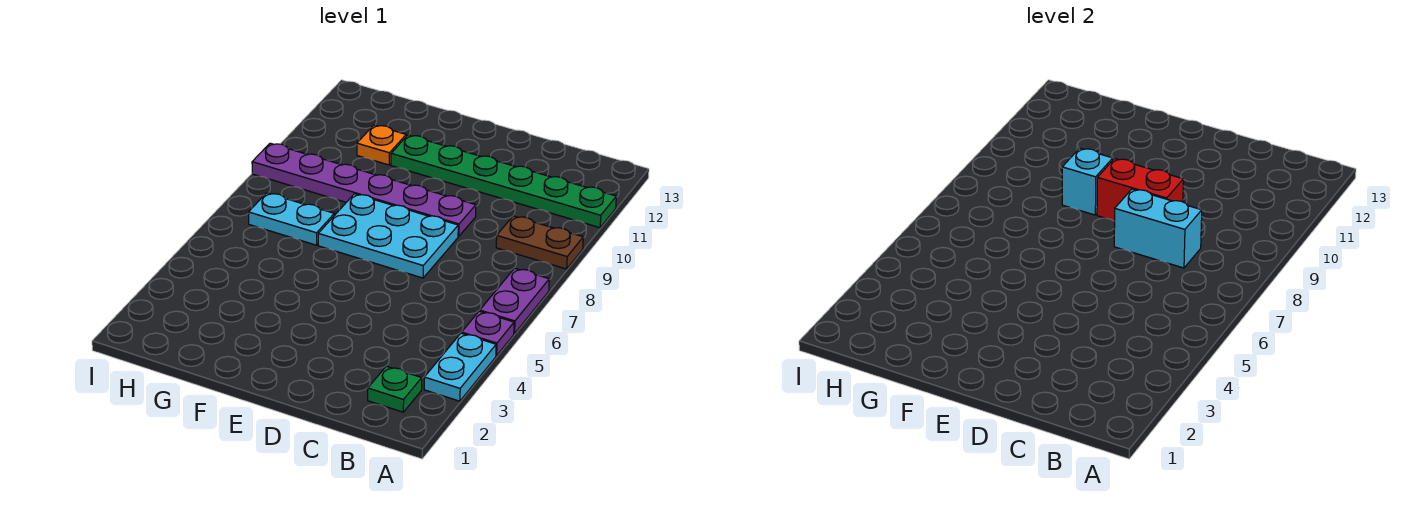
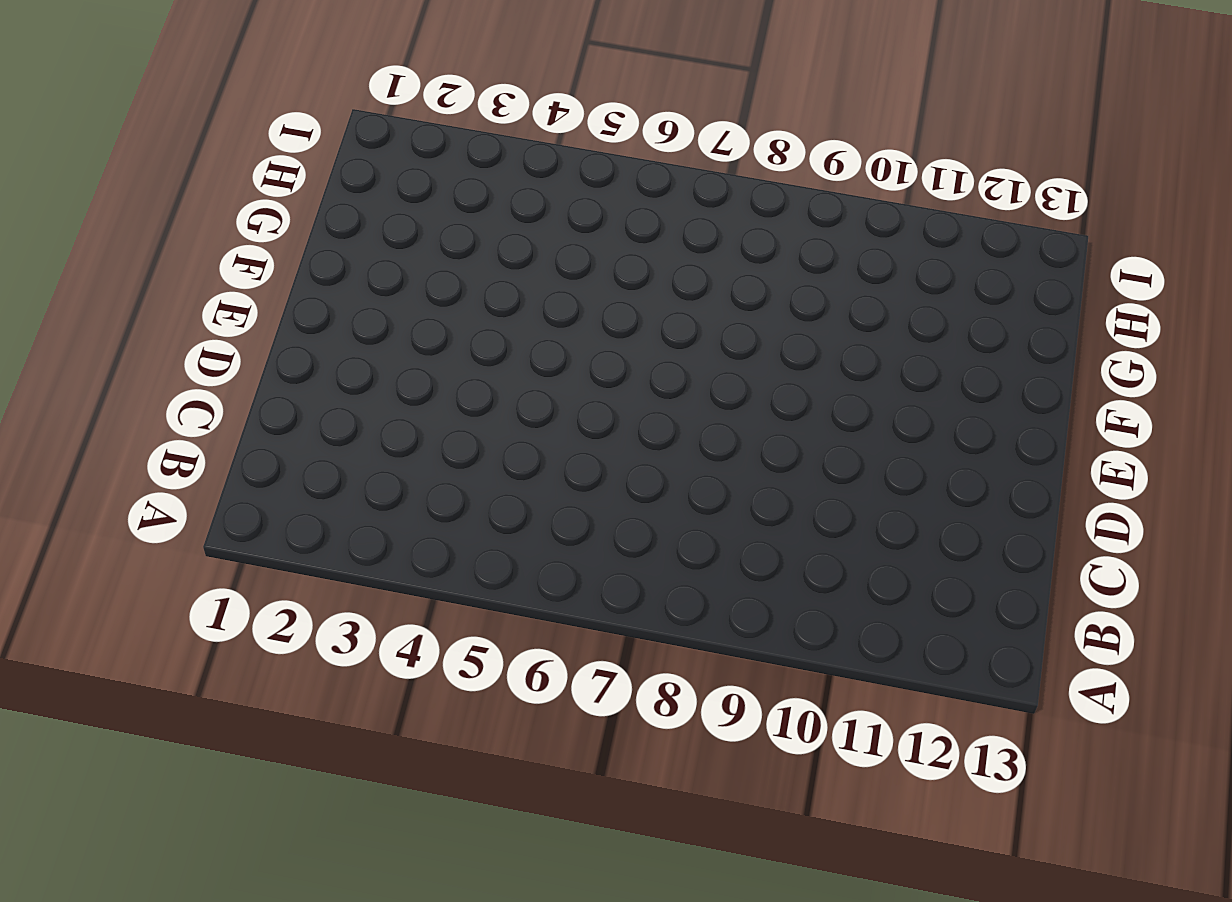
none -> cyan plate A3:A4 level 1
none -> purple plate A5 level 1
none -> purple plate A6:A7 level 1

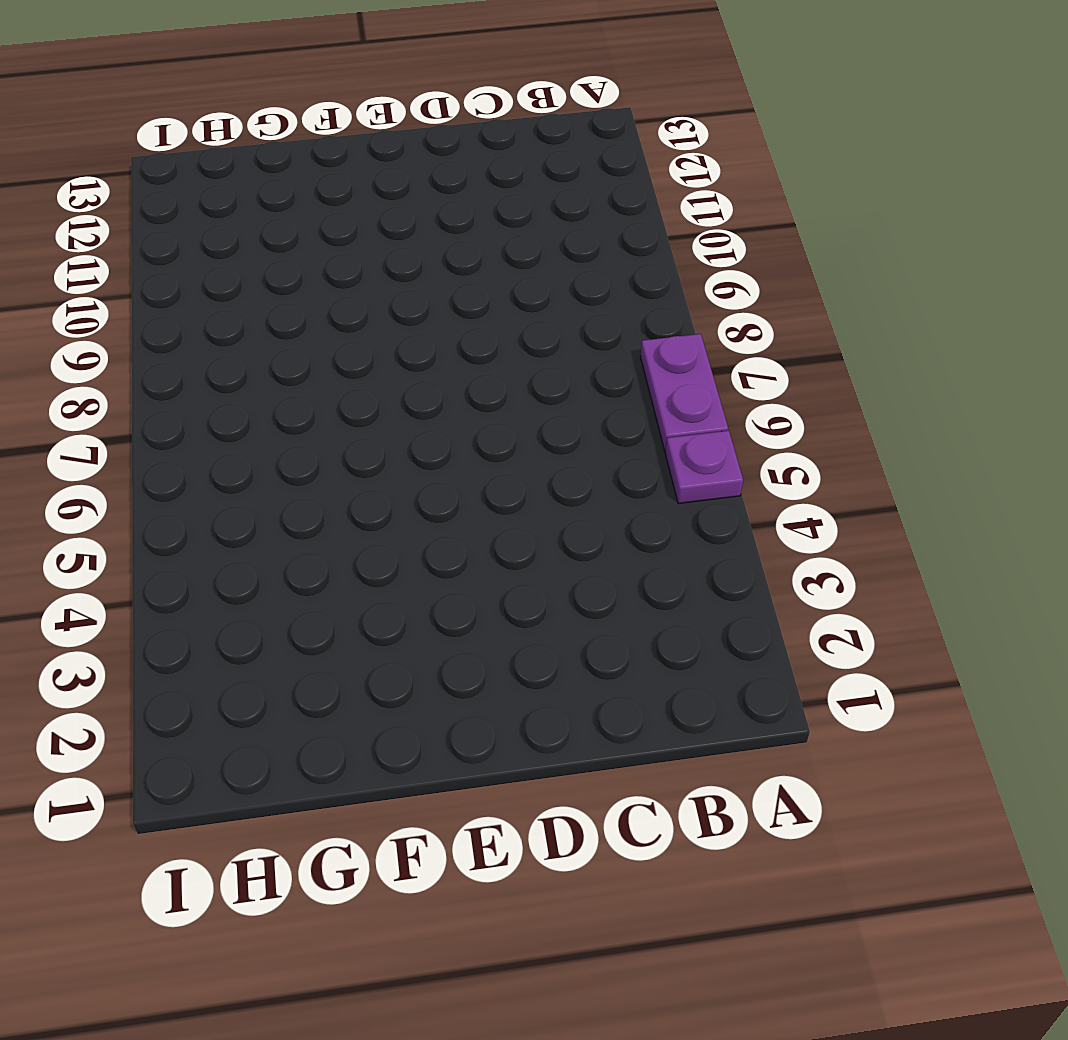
none -> cyan plate A3:A4 level 1
none -> brown plate A9:B9 level 1
none -> green plate A11:F11 level 1

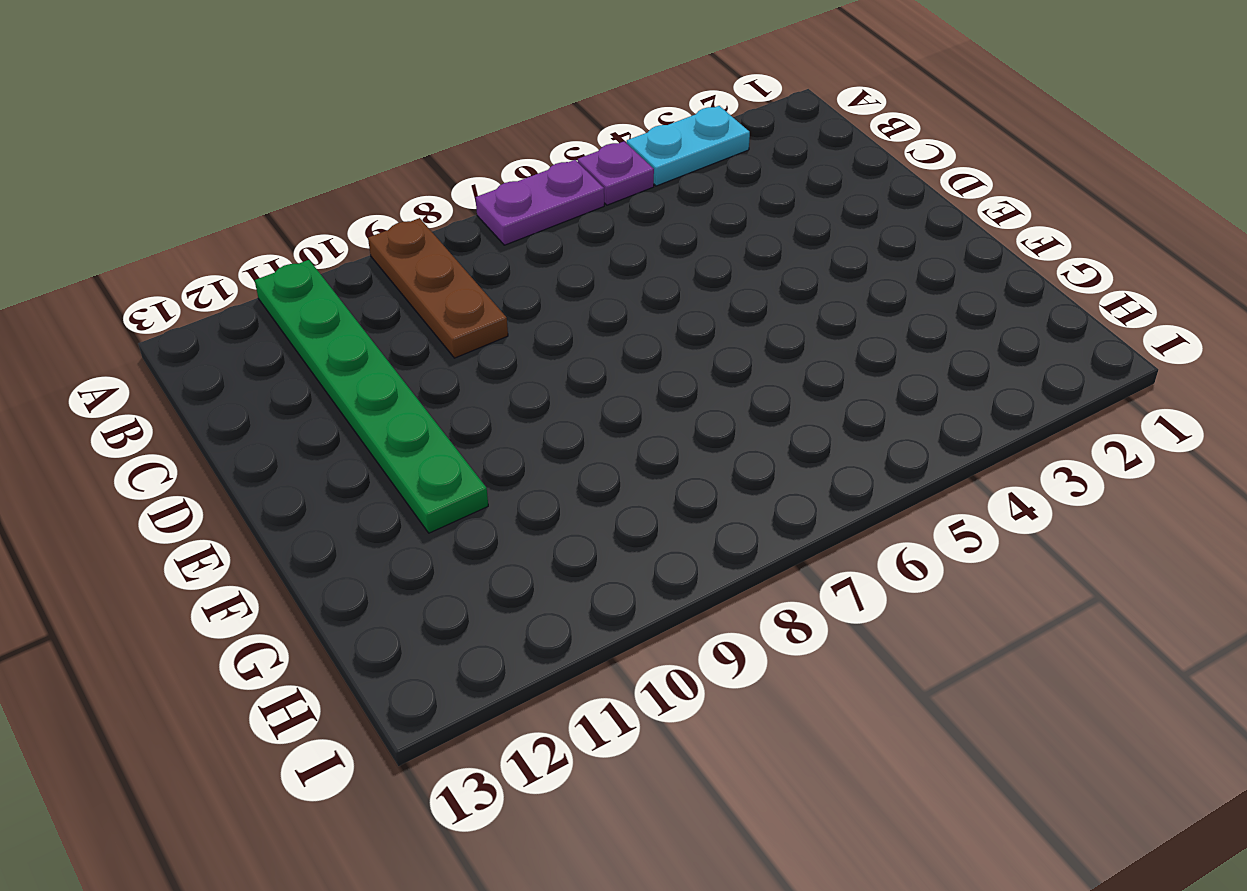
brown plate A9:C9 level 1 -> brown plate A9:B9 level 1
none -> green plate B2 level 1
none -> cyan plate D7:F8 level 1
none -> purple plate D9:I9 level 1

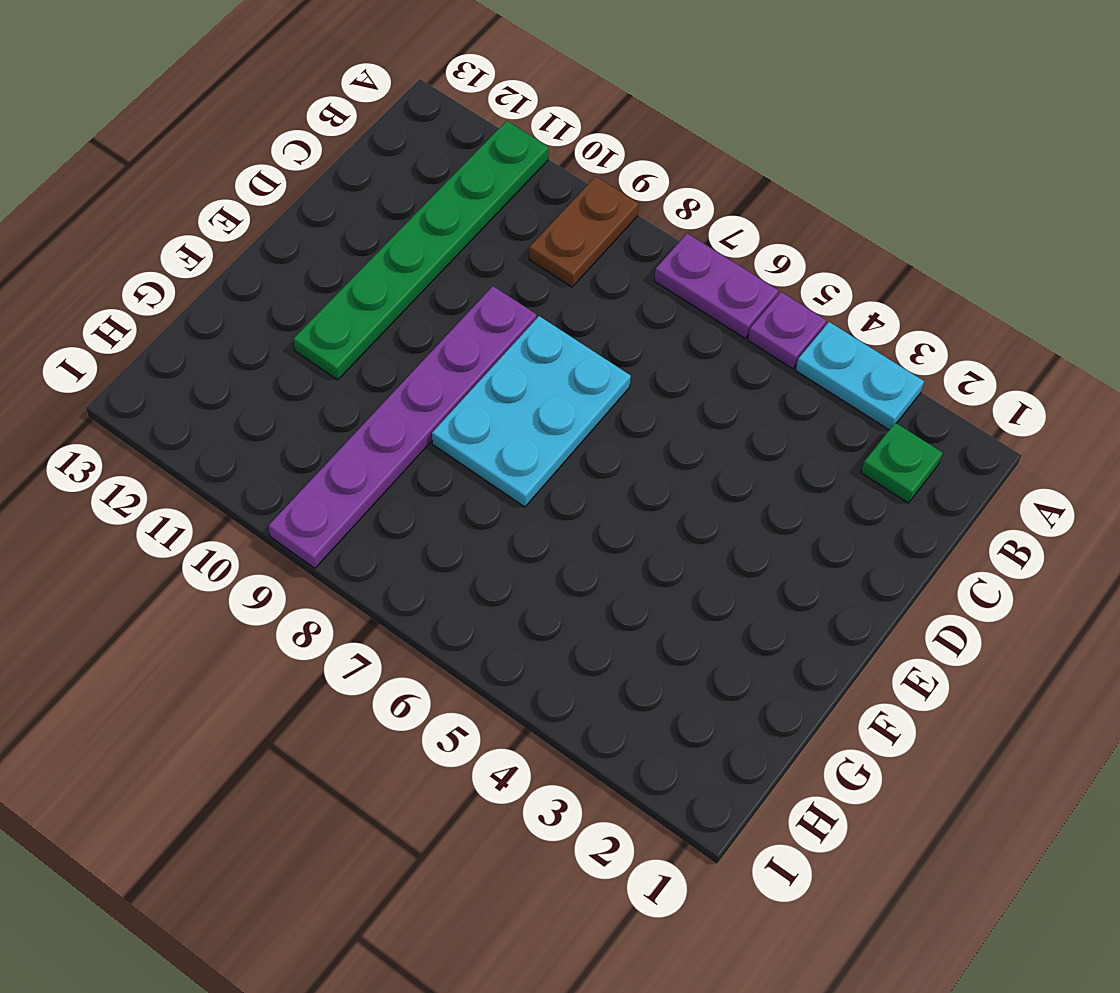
none -> cyan plate G7:H7 level 1
none -> orange plate G11 level 1
none -> cyan brick C8:D8 level 2

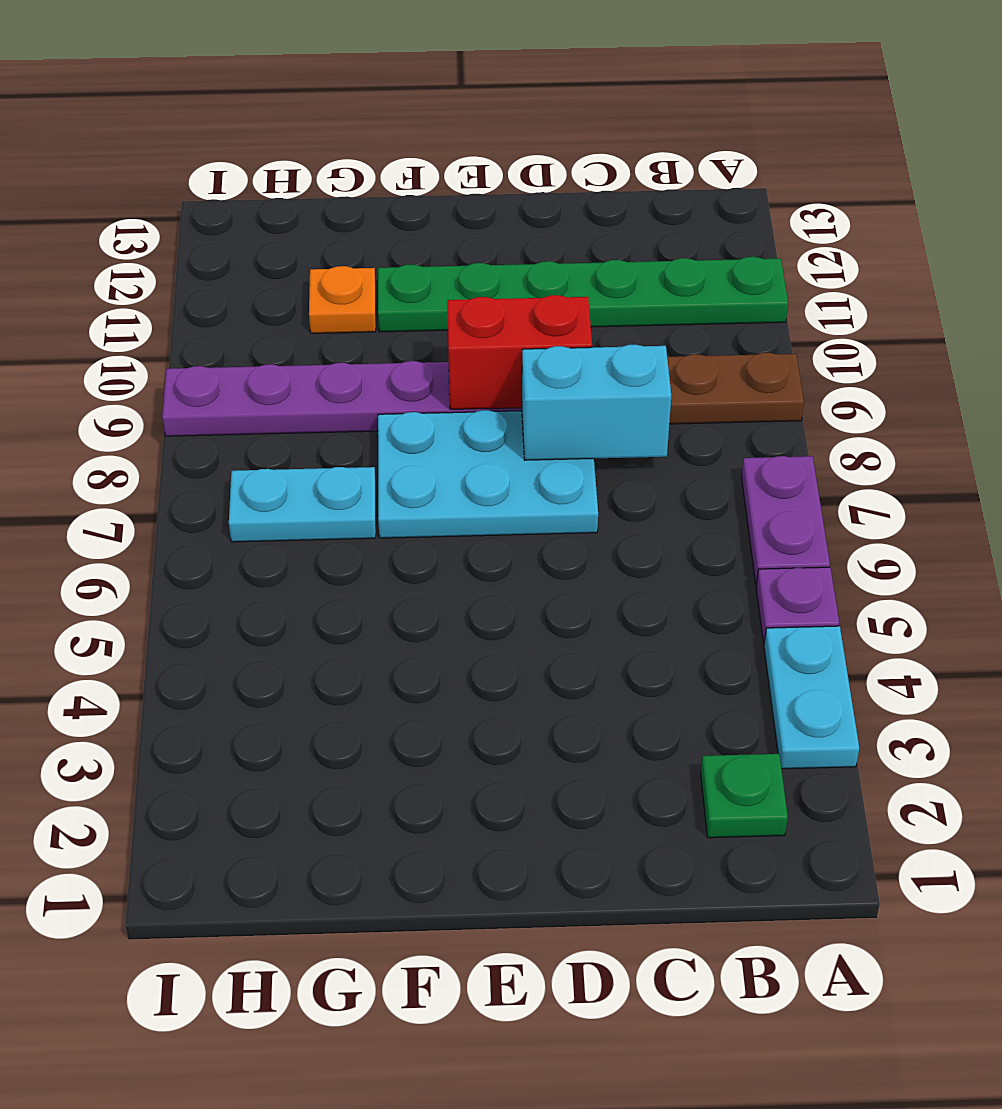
none -> cyan brick F9 level 2

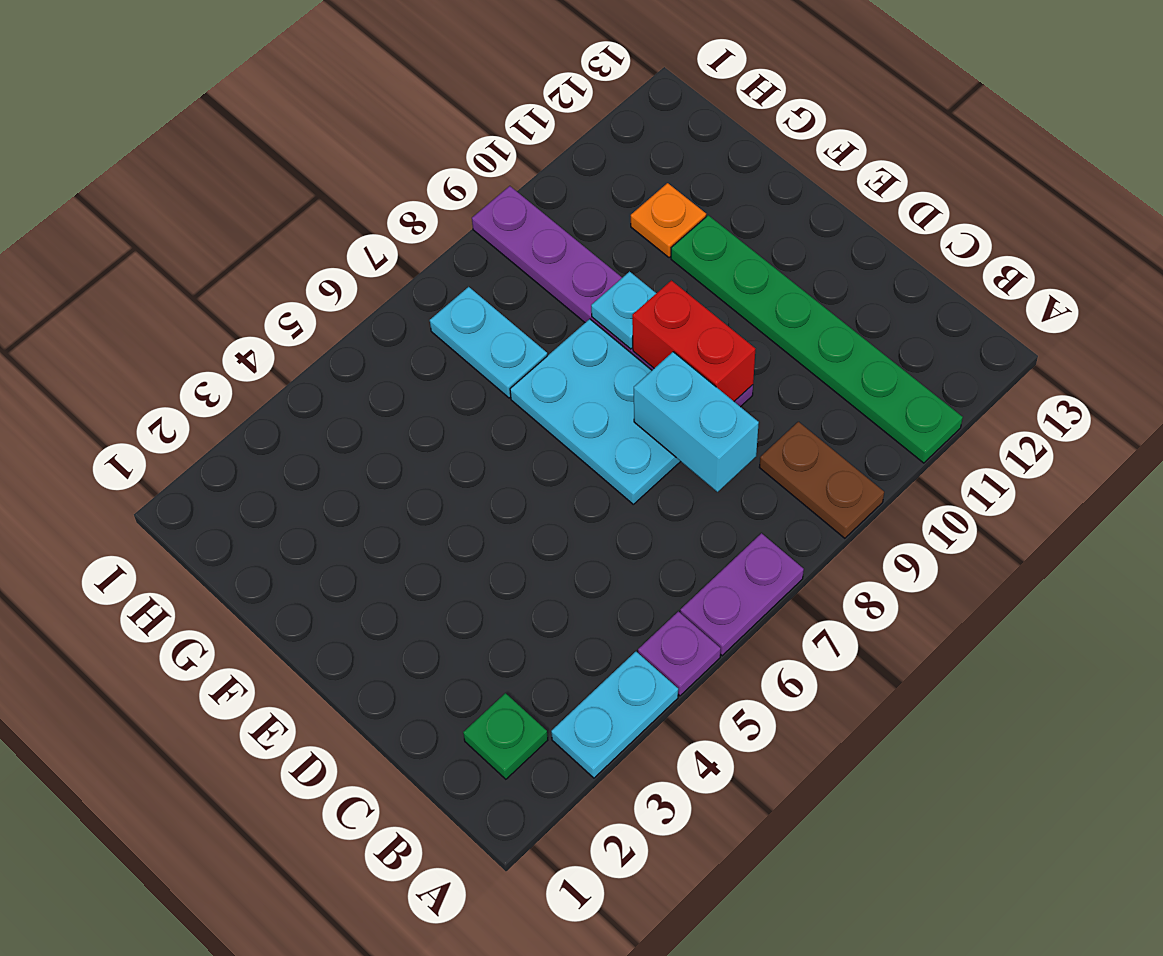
cyan plate F9 level 2 -> cyan brick F9 level 2

